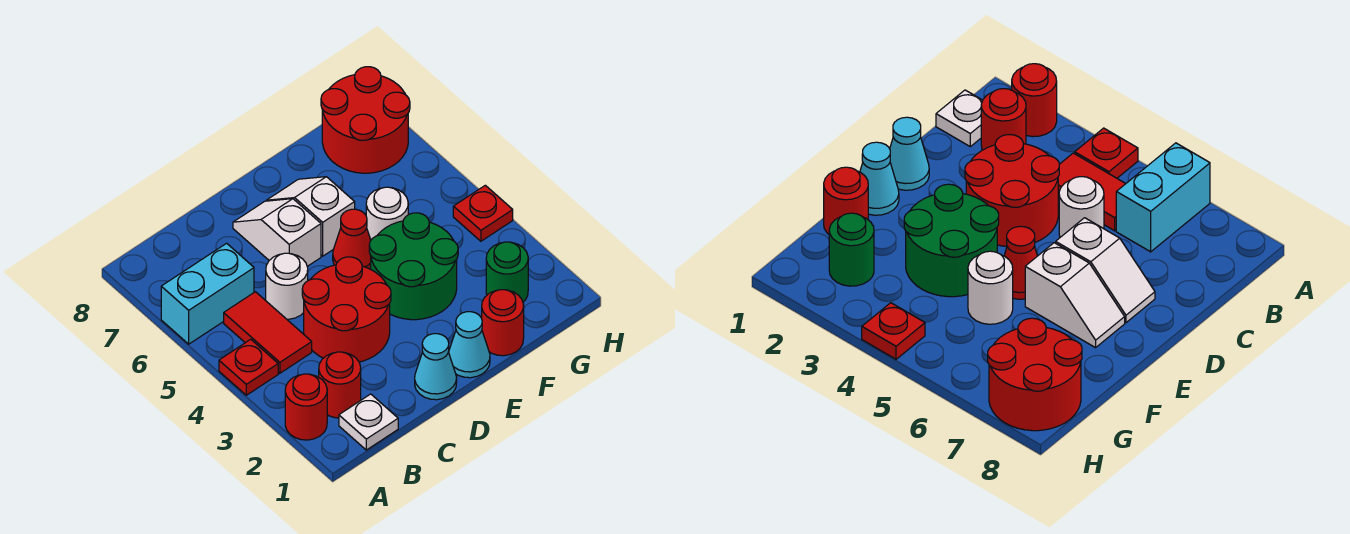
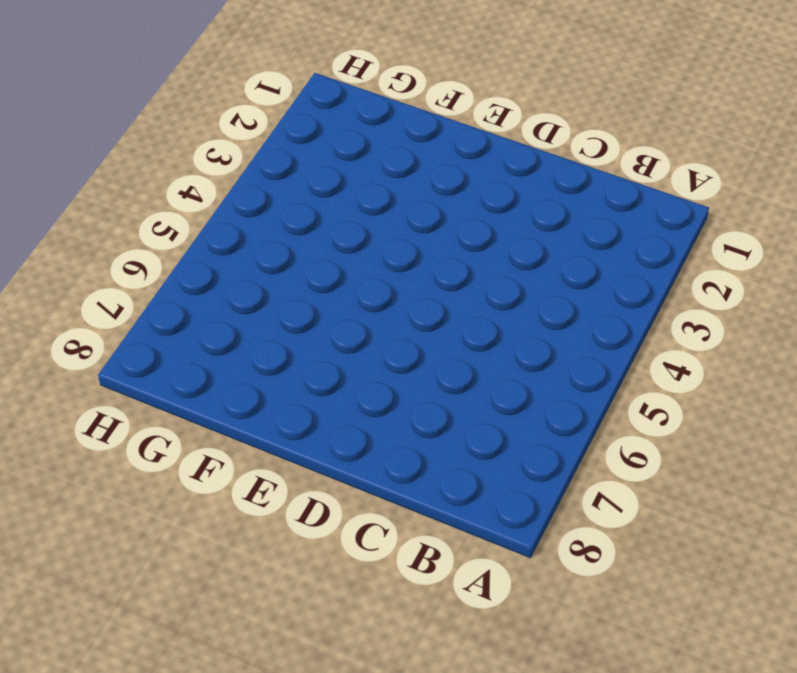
none -> red round brick A2 level 1
none -> red plate A4 level 1
none -> cyan brick A6:B6 level 1

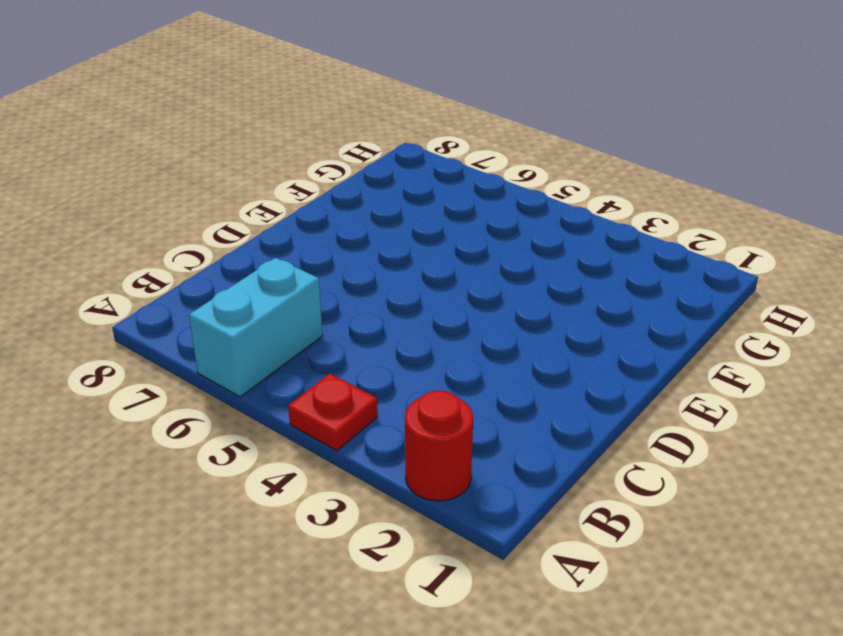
none -> white plate B1 level 1
none -> red round brick B2 level 1
none -> red tile B4:B5 level 1

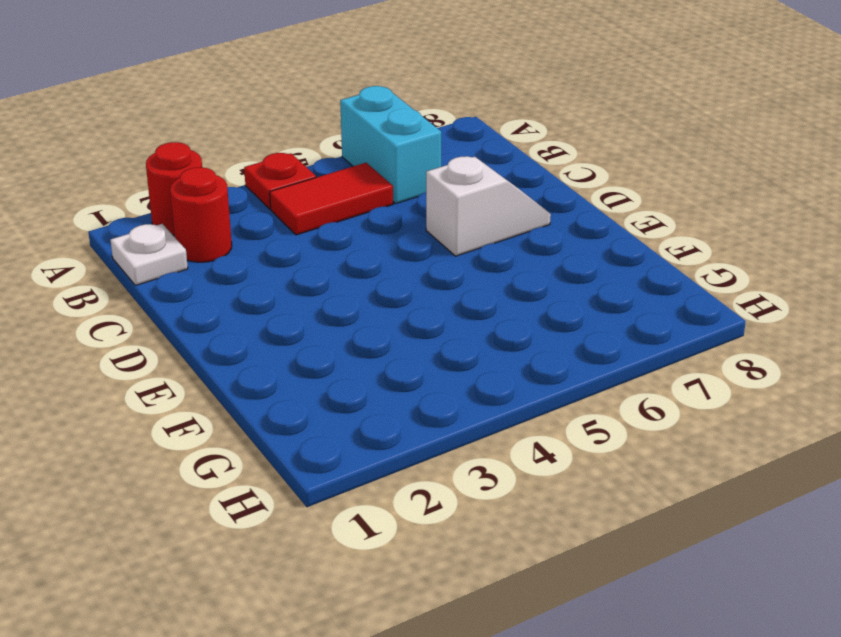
none -> red round brick C3:D4 level 1
none -> white round brick C5 level 1
none -> cyan cone D1 level 1

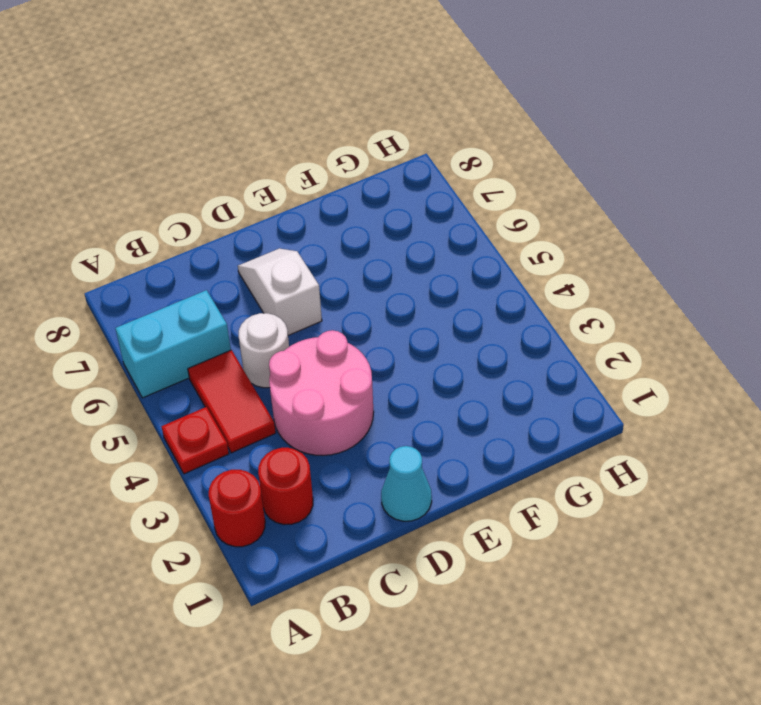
pink round brick C3:D4 level 1 -> red round brick C3:D4 level 1
none -> white plate B1 level 1
none -> cyan cone E1 level 1
none -> green round brick E3:F4 level 1

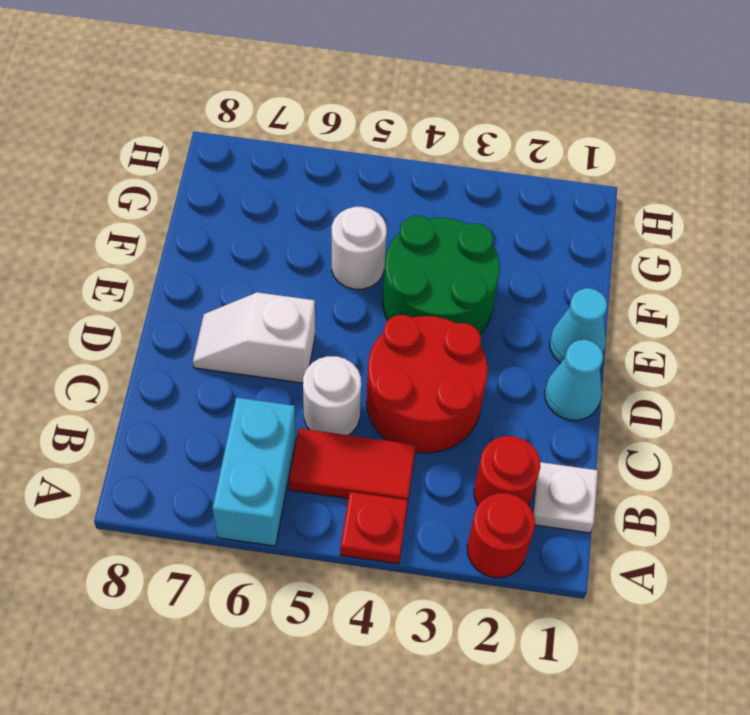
none -> red cone E5 level 1
none -> white slope E6:E7 level 1 top 6
none -> red round brick F1 level 1

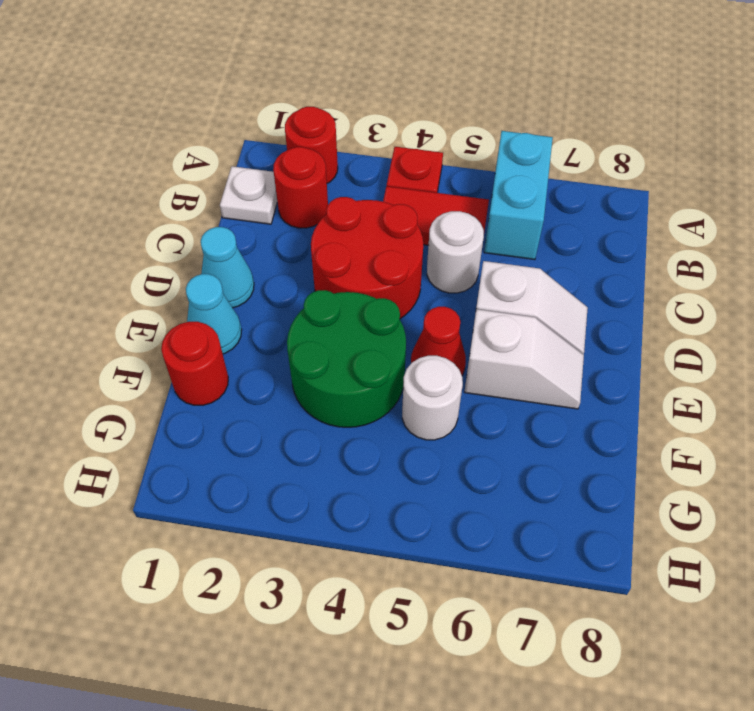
none -> green round brick G2 level 1
none -> red round brick G7:H8 level 1
none -> red plate H4 level 1

